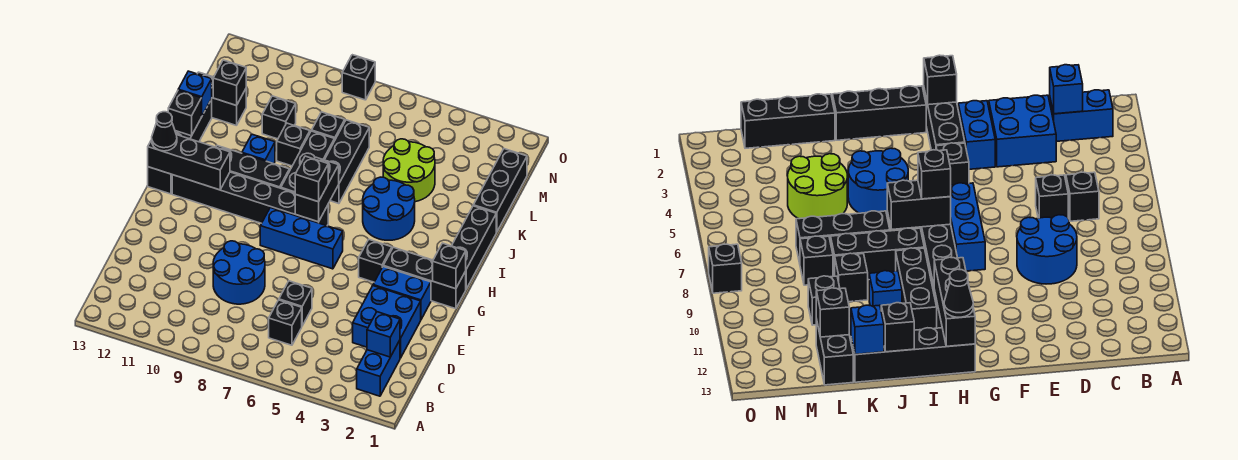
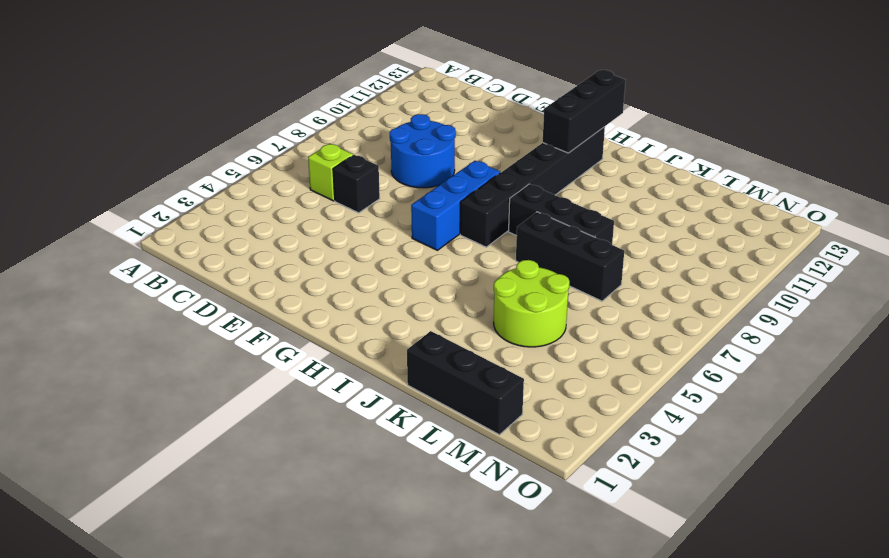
lime brick C6 level 1 -> black brick C6 level 1
none -> blue brick B2:C2 level 1
none -> blue brick D2:E3 level 1
none -> blue brick F2:F3 level 1
none -> black brick G1:G3 level 1

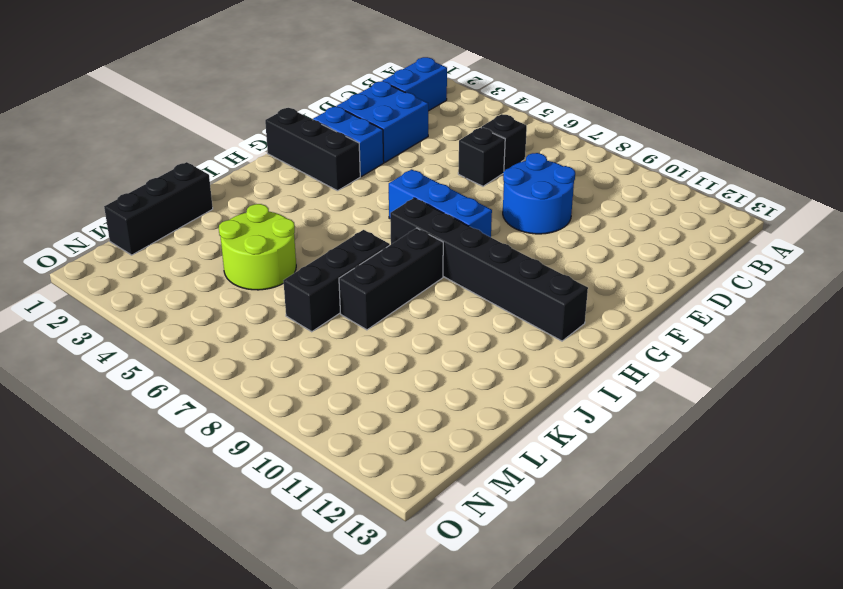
none -> black brick G4 level 1
none -> black brick H1:J1 level 1
none -> black brick H13:K13 level 1
none -> blue round brick I4:J5 level 1

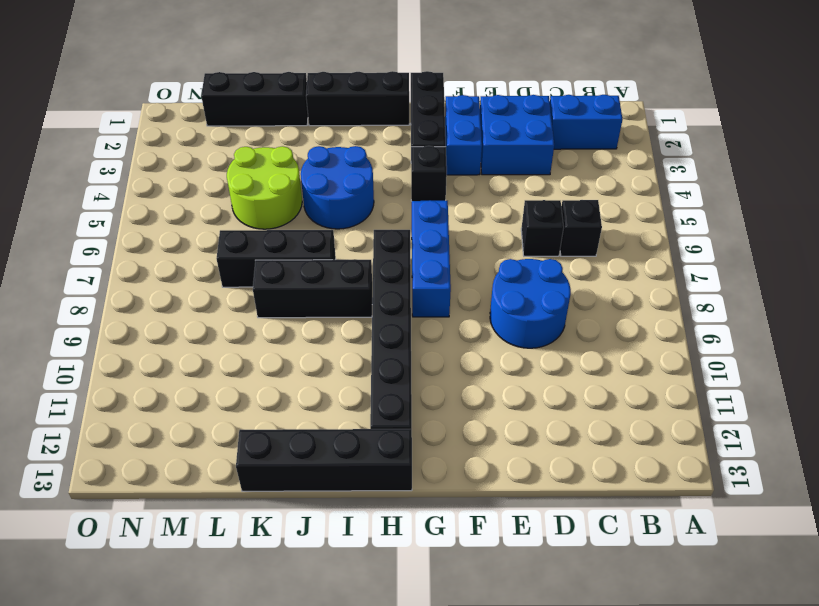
none -> black brick I9:I11 level 1
none -> blue brick J10 level 1
none -> black brick K9 level 1
none -> black brick L8 level 1

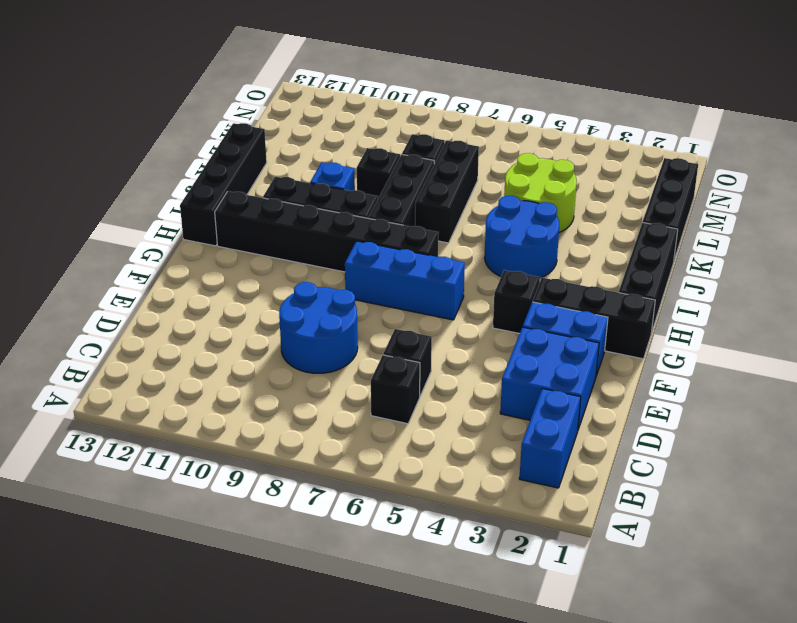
none -> black brick L10 level 1
none -> black brick L12:L13 level 1
none -> black brick O8 level 1
none -> blue brick C2 level 2

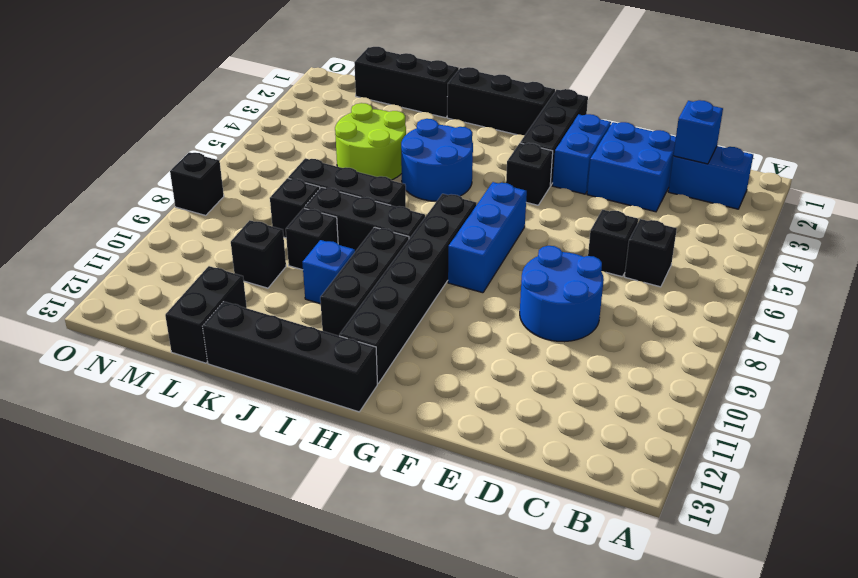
none -> black brick G1 level 2
none -> black brick H7:I7 level 2
none -> black brick H11:H13 level 2
none -> black brick J13 level 2

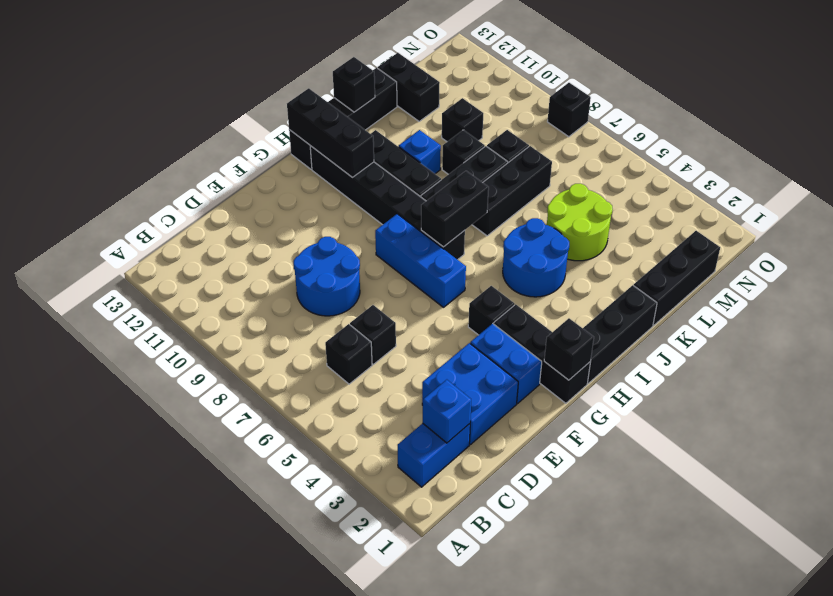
none -> blue brick K13 level 2
none -> black brick L12 level 2
none -> black brick H7 level 3
none -> black cone H13 level 3

